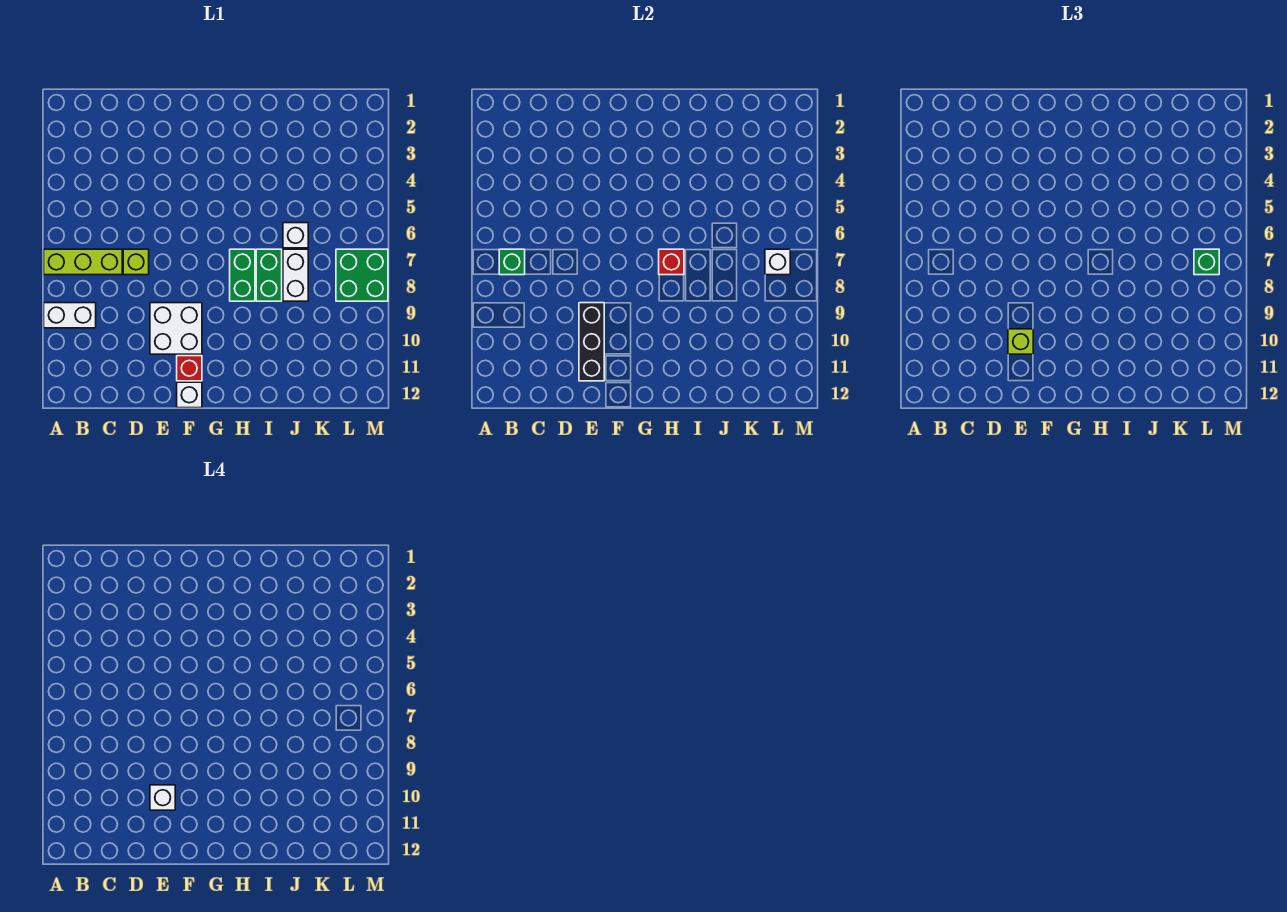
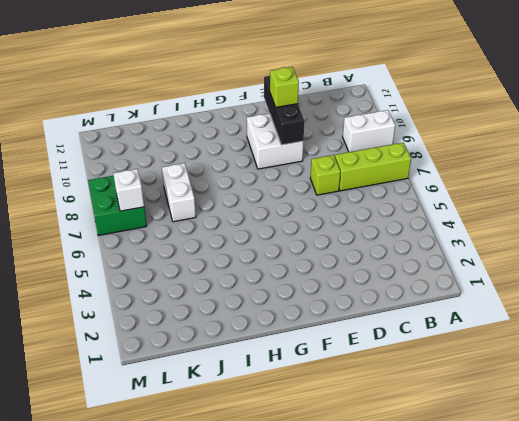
none -> red brick F11 level 1
none -> white brick F12 level 1
none -> green brick H7:H8 level 1

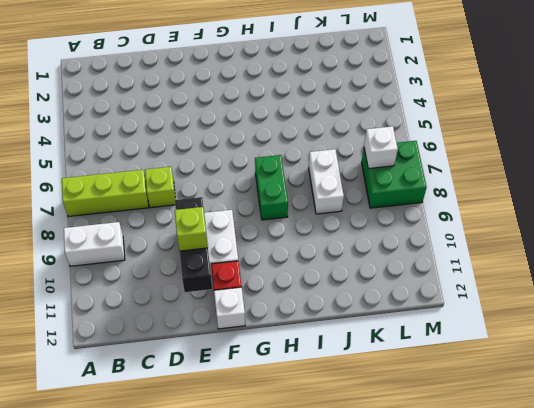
none -> green brick I7:I8 level 1
none -> white brick J6 level 1
none -> green brick B7 level 2

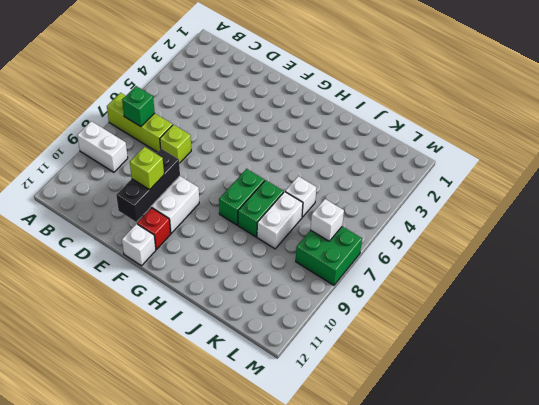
none -> red brick H7 level 2
none -> green brick L7 level 3
none -> white brick E10 level 4

